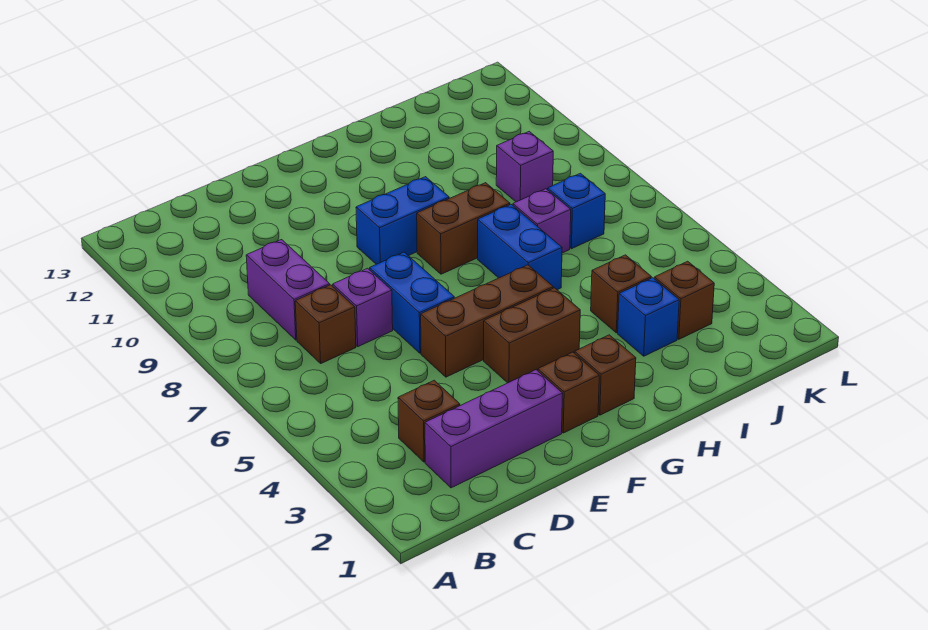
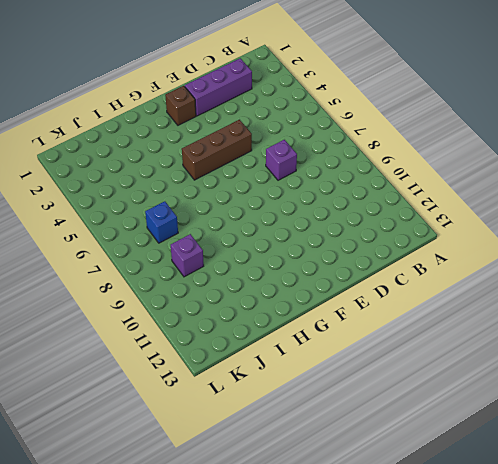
none -> brown brick C3 level 1
none -> brown brick C7 level 1
none -> purple brick C8:C9 level 1

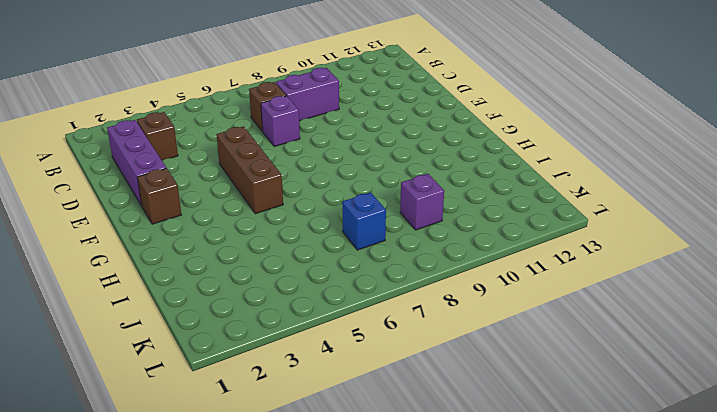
none -> blue brick E6:E7 level 1
none -> brown brick F4:G4 level 1
none -> blue brick F9:G9 level 1

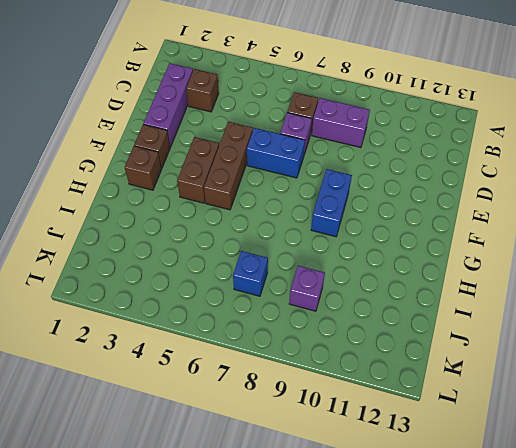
none -> brown brick G8:H8 level 1
none -> blue brick H6:H7 level 1
none -> blue brick I3 level 1

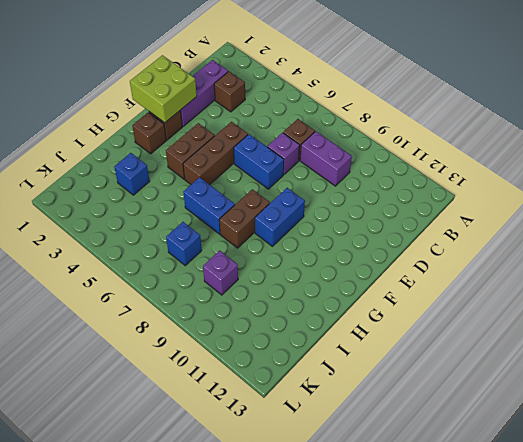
lime brick E1:F2 level 2 -> none
none -> brown brick I4 level 1
none -> purple brick I7 level 1
none -> brown brick J3 level 1

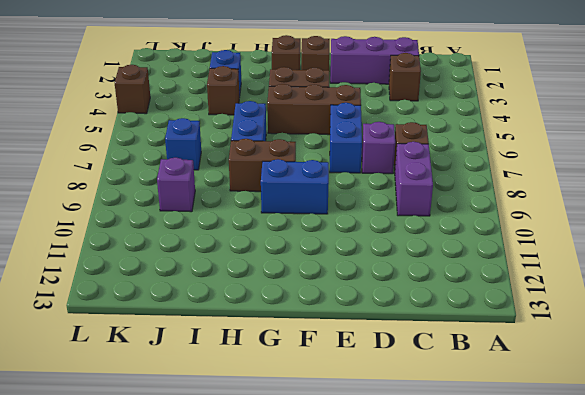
brown brick L4 level 1 -> brown brick J3 level 1
none -> purple brick I7 level 1

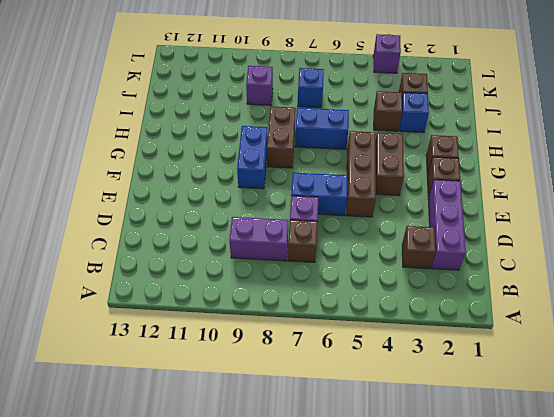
purple brick L4 level 1 -> purple brick I7 level 1

